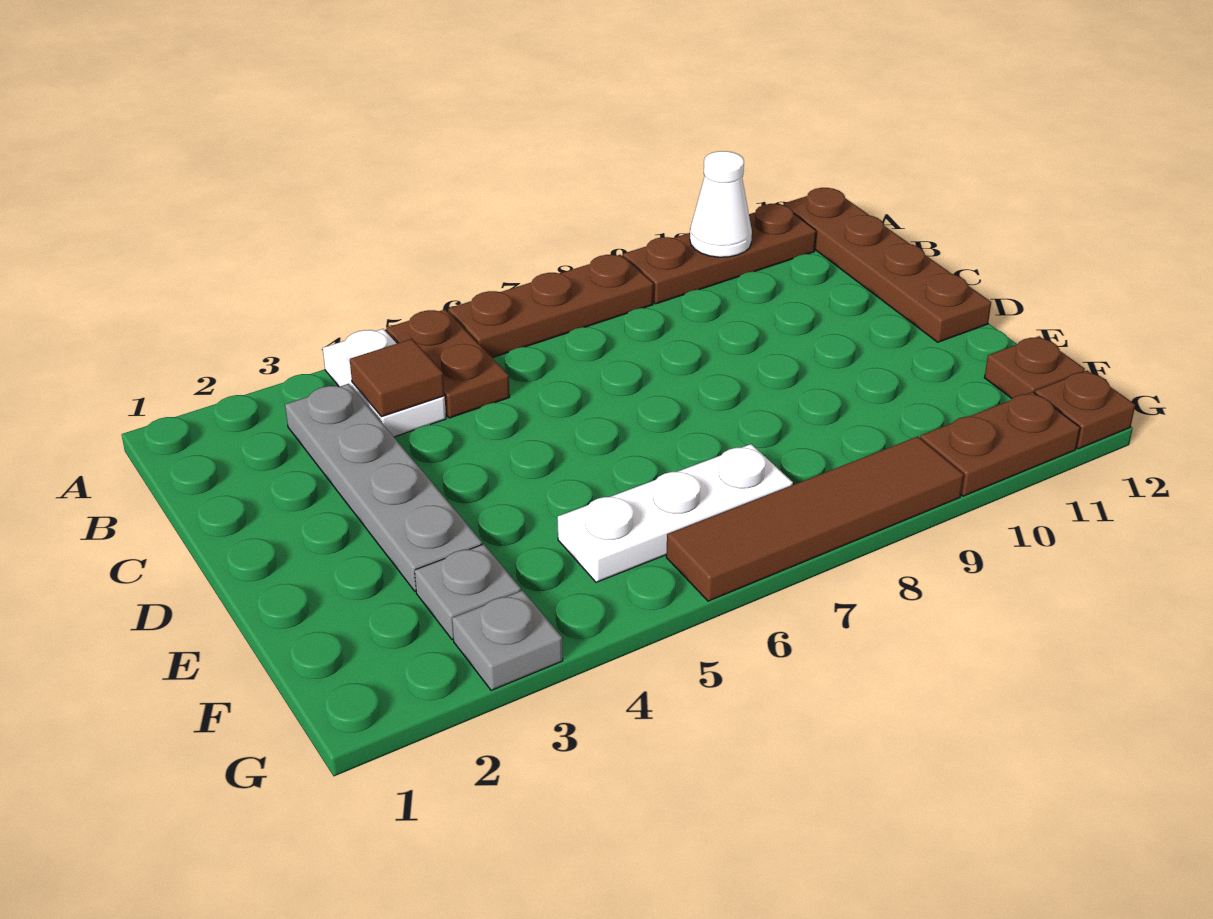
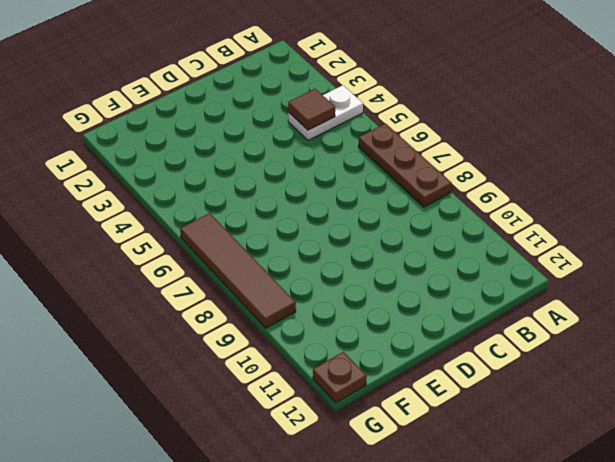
none -> brown plate A5:B5 level 1
none -> brown plate A9:A11 level 1
none -> brown plate A12:D12 level 1

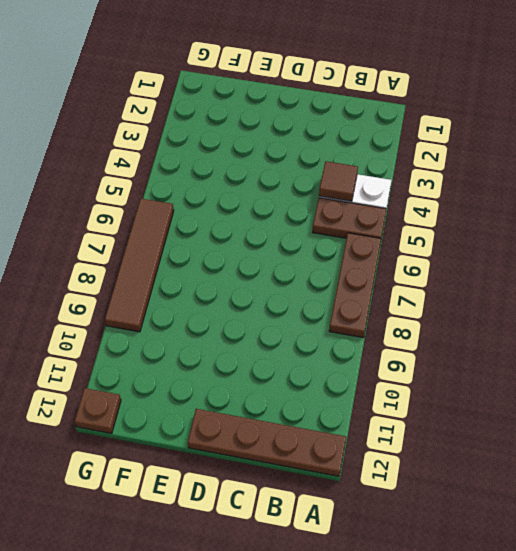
none -> brown plate A9:A11 level 1
none -> grey plate B3:E3 level 1
none -> grey plate F3 level 1

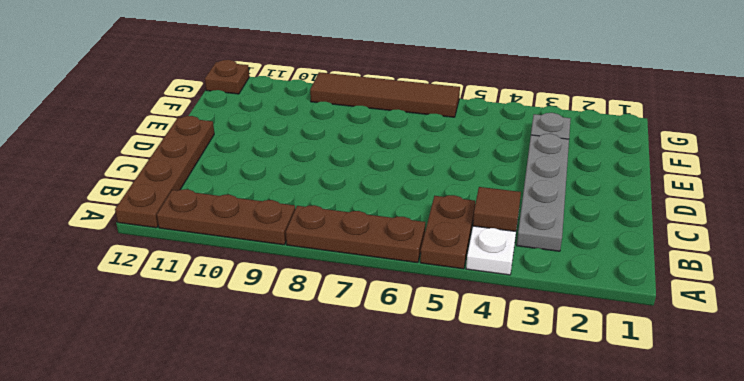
none -> white plate F5:F7 level 1
none -> brown plate F12 level 1
none -> grey plate G3 level 1

